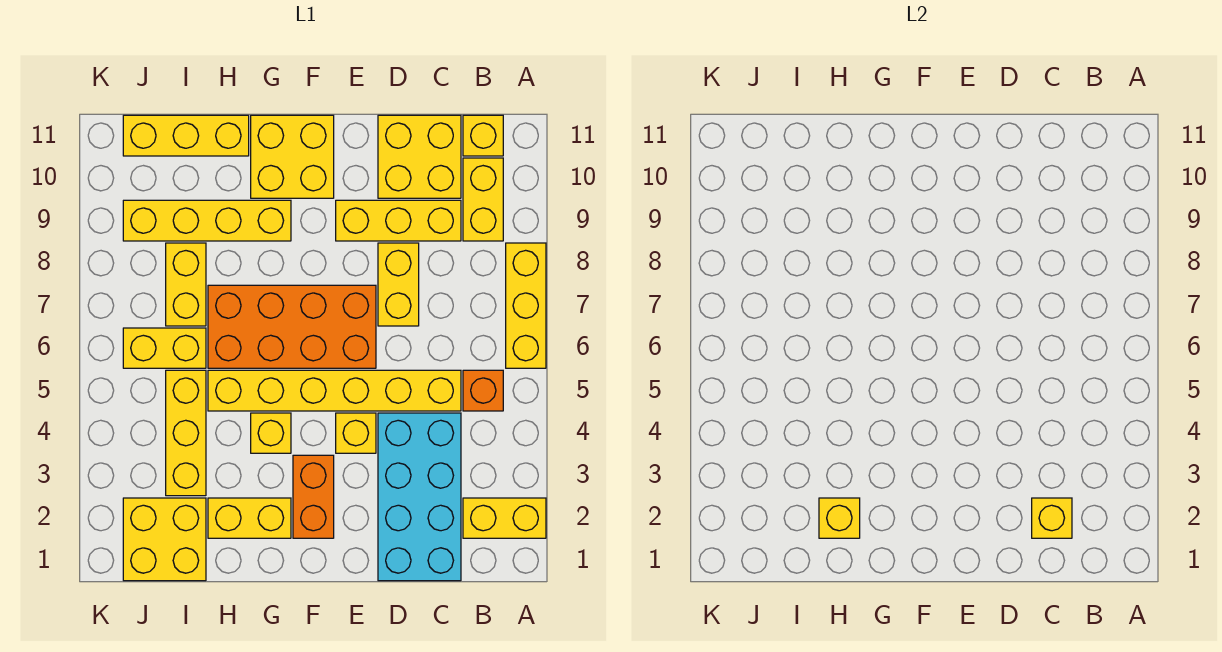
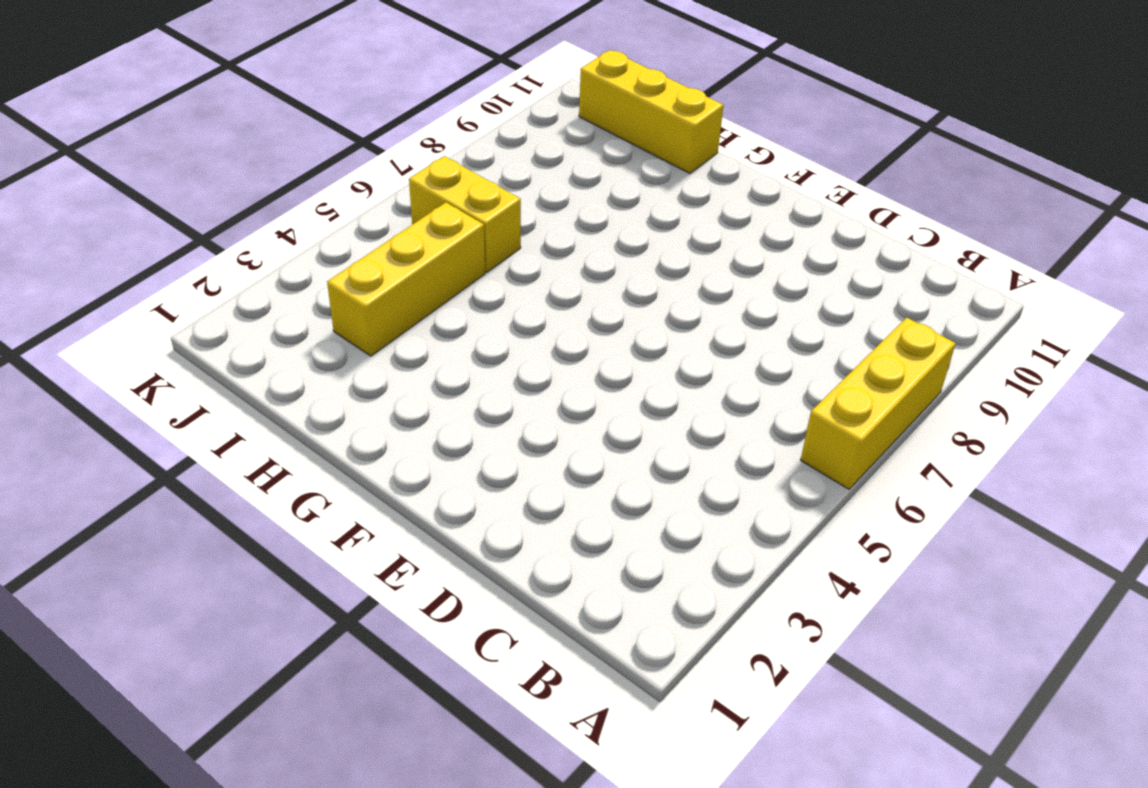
none -> yellow brick A2:B2 level 1
none -> orange brick B5 level 1
none -> yellow brick B9:B10 level 1

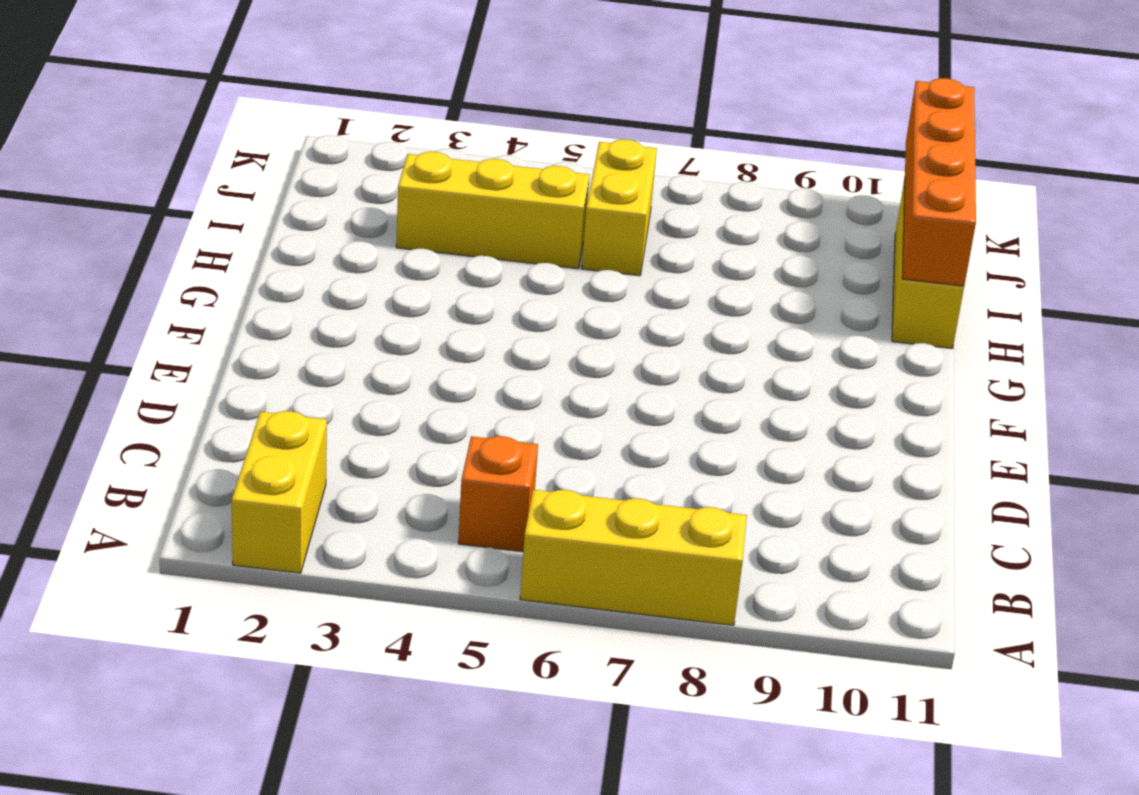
orange brick H11:K11 level 2 -> none
none -> yellow brick B9:B10 level 1
none -> yellow brick B11 level 1
none -> cyan brick C1:D4 level 1

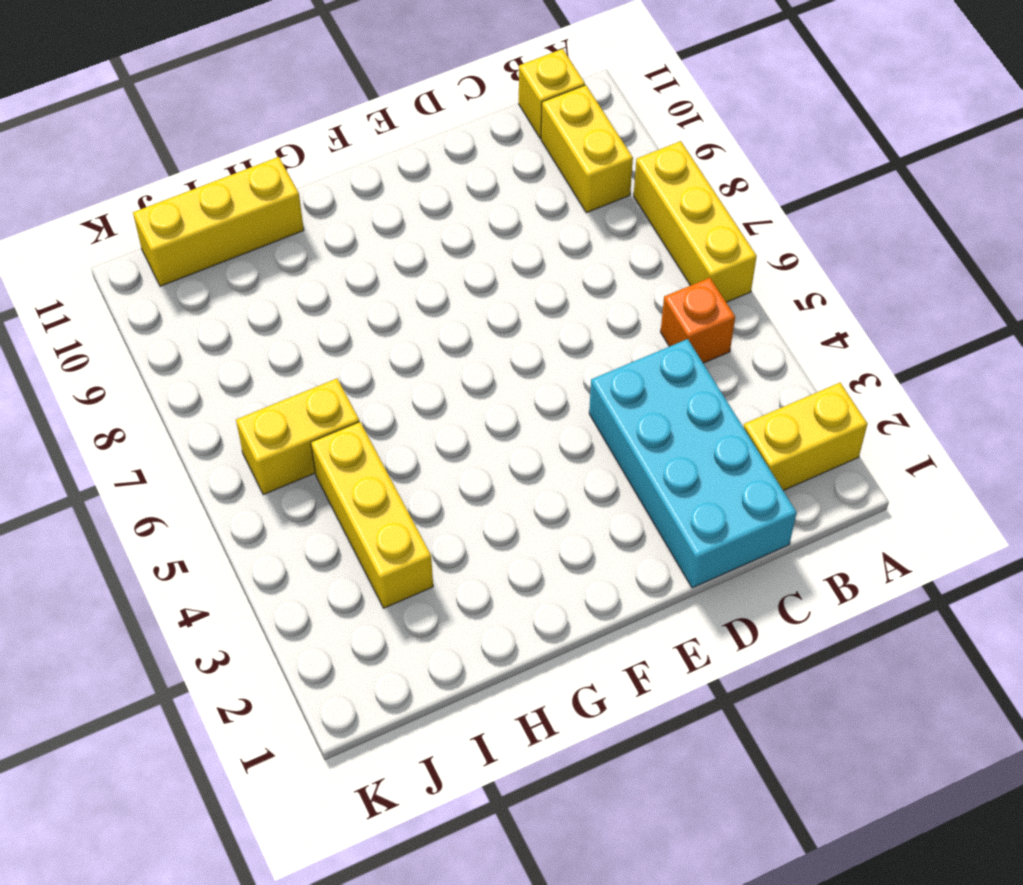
none -> yellow brick C5:H5 level 1
none -> yellow brick C9:E9 level 1
none -> yellow brick C10:D11 level 1

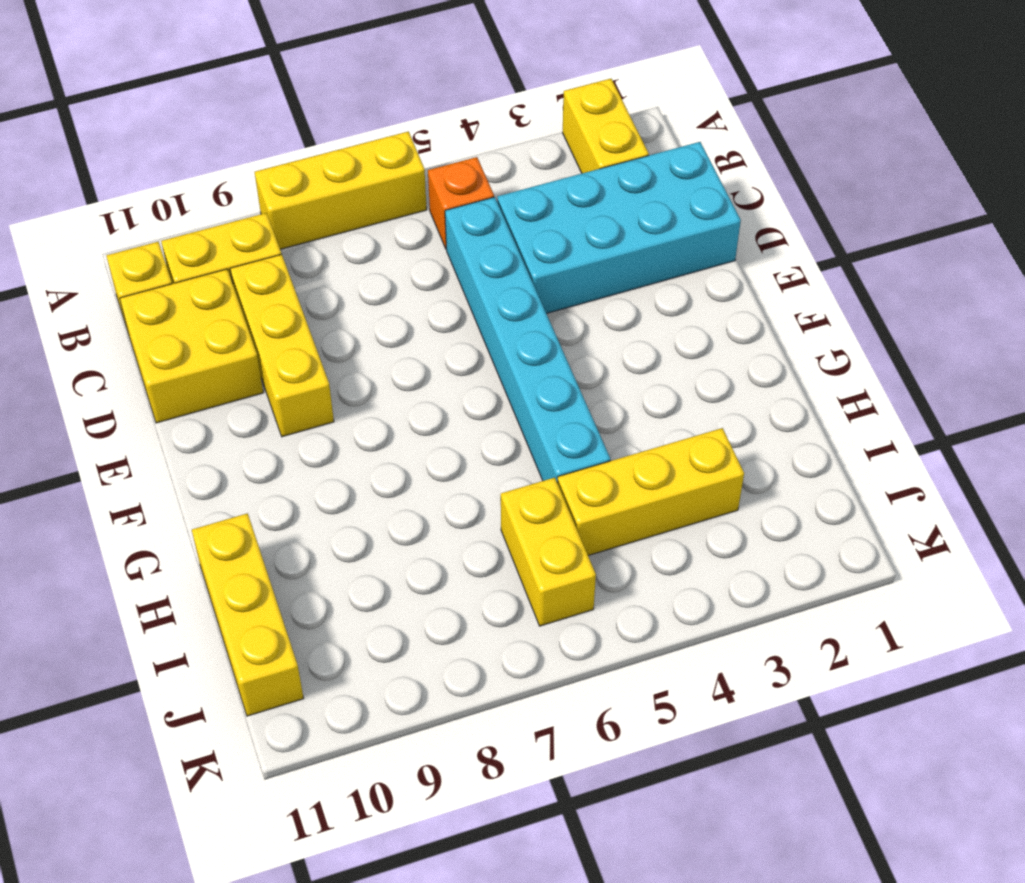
cyan brick C5:H5 level 1 -> yellow brick C5:H5 level 1
none -> yellow brick D7:D8 level 1
none -> yellow brick E4 level 1
none -> orange brick E6:H7 level 1

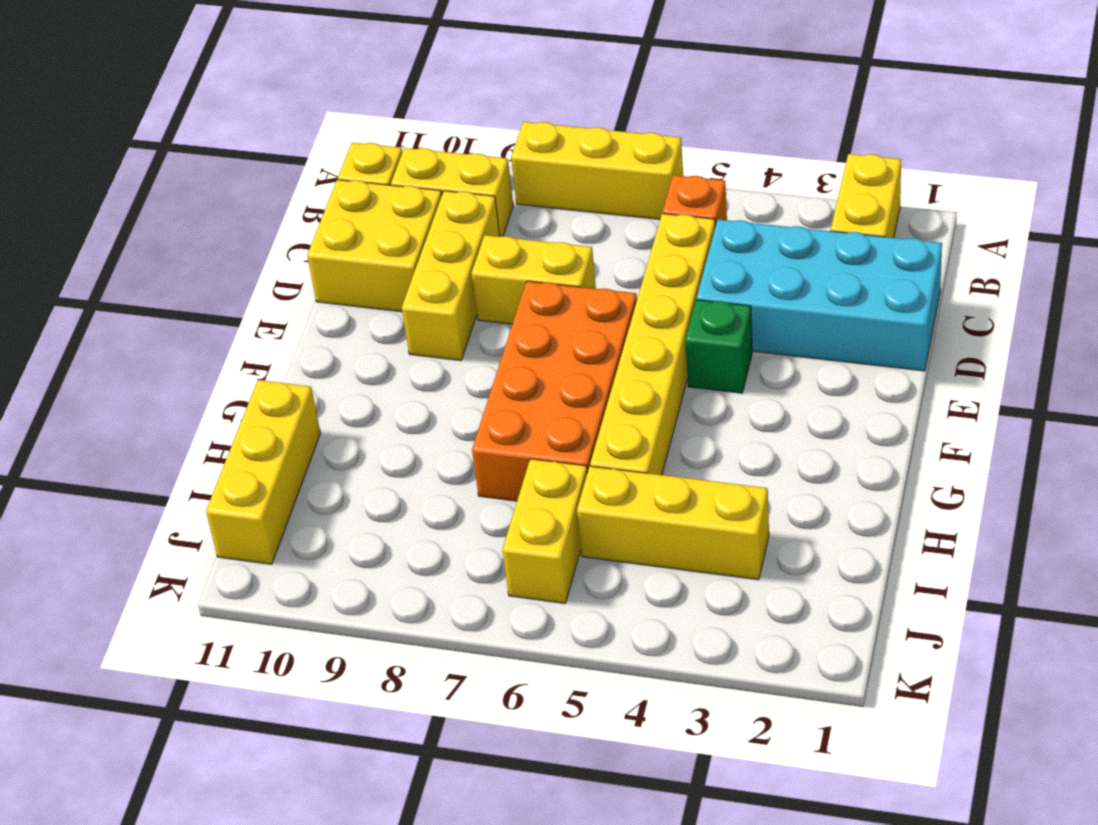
green brick E4 level 1 -> yellow brick E4 level 1
none -> orange brick F2:F3 level 1
none -> yellow brick F10:G11 level 1
none -> yellow brick G2:H2 level 1

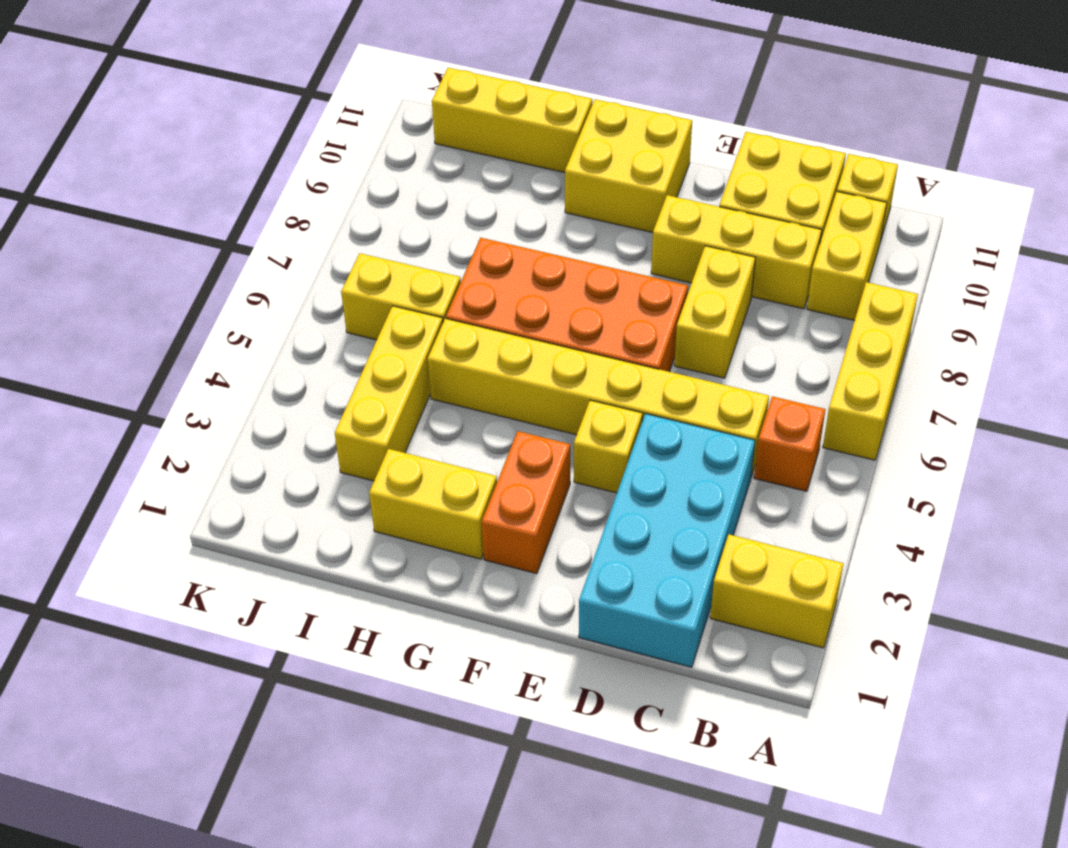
none -> yellow brick G4 level 1
none -> yellow brick G9:J9 level 1
none -> yellow brick I1:J2 level 1

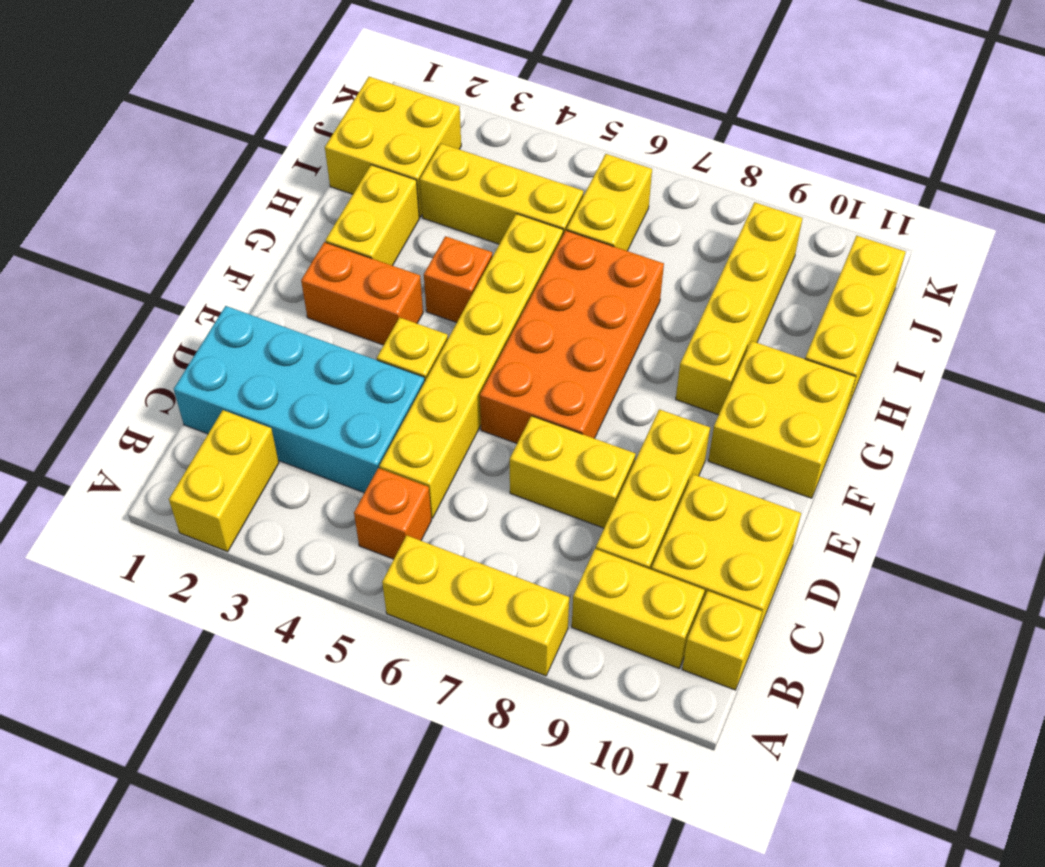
orange brick G4 level 1 -> yellow brick G4 level 1
none -> yellow brick I7:I8 level 1
none -> yellow brick C2 level 2
none -> yellow brick H2 level 2

